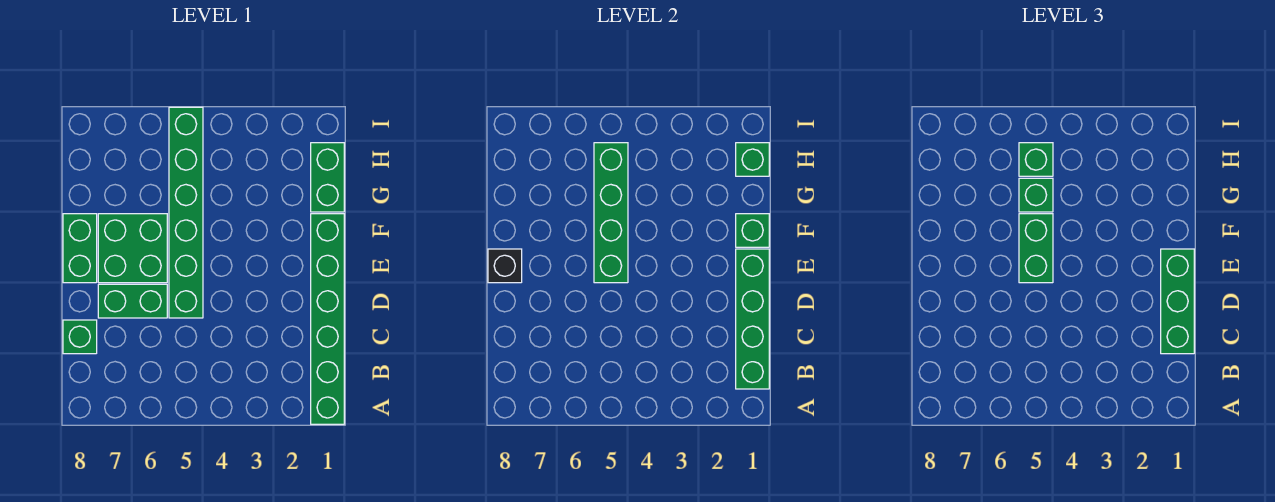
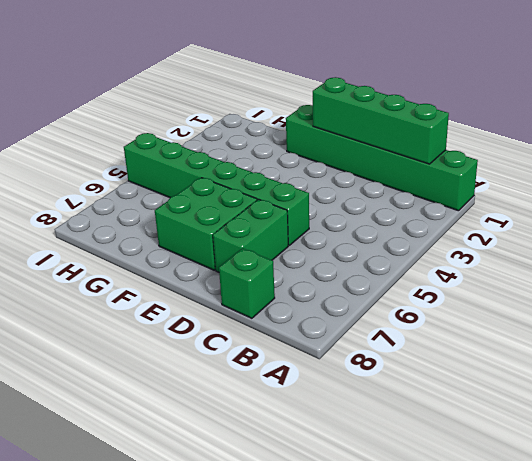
none -> green brick E8:F8 level 1
none -> green brick G1:H1 level 1
none -> green brick E5:H5 level 2

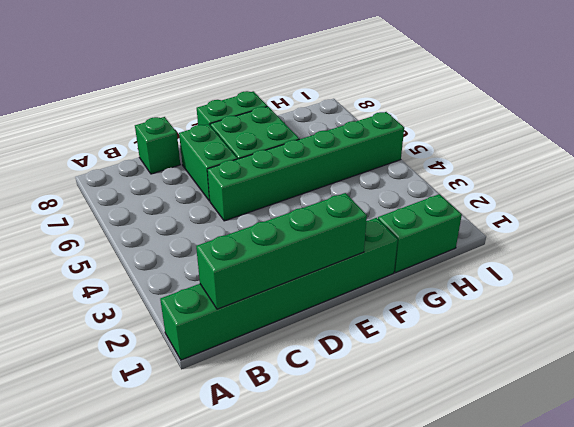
none -> green brick E5:H5 level 2
none -> black brick E8 level 2
none -> green brick F1 level 2

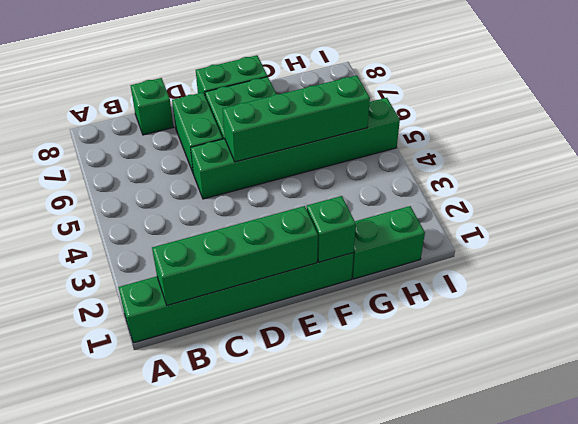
none -> black brick E8 level 2
none -> green brick H1 level 2
none -> green brick C1:E1 level 3

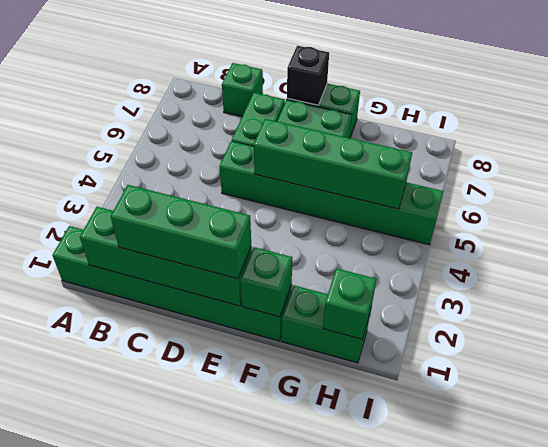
none -> green brick E5:F5 level 3
none -> green brick G5 level 3
none -> green brick H5 level 3

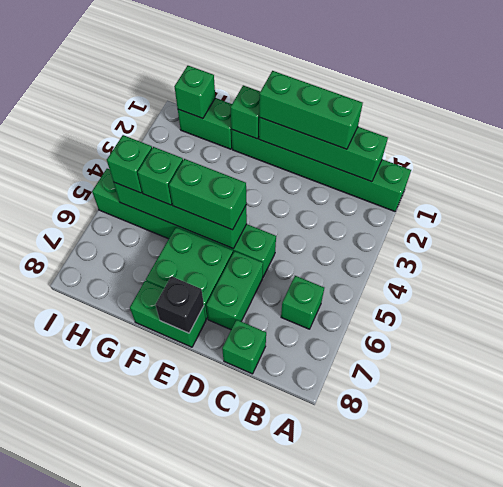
green brick B6 level 1 -> none

